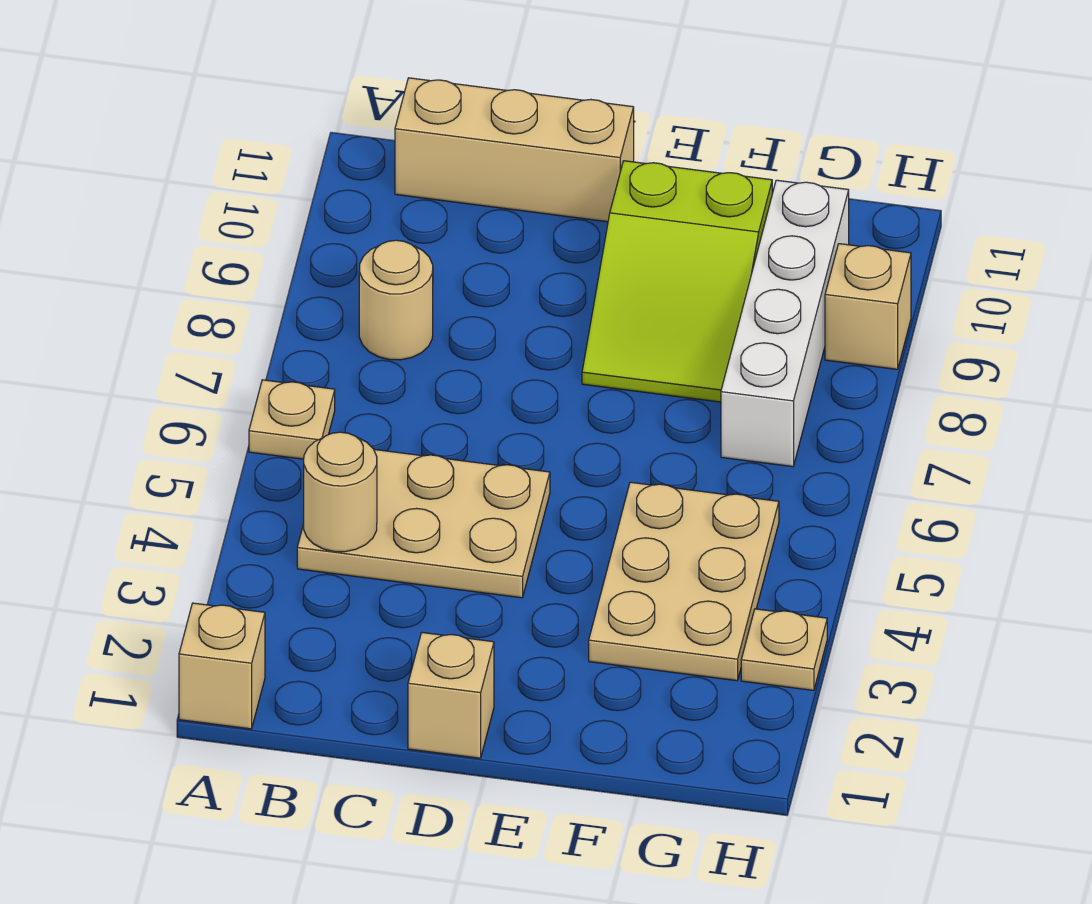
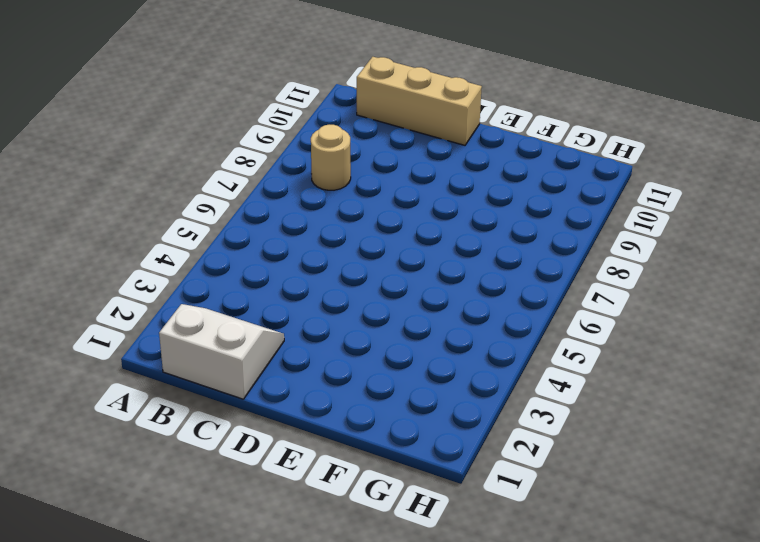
white slope B1:C2 level 1 top 1 -> none
none -> tan brick A1 level 1
none -> tan plate A6 level 1
none -> tan plate B4:D5 level 1

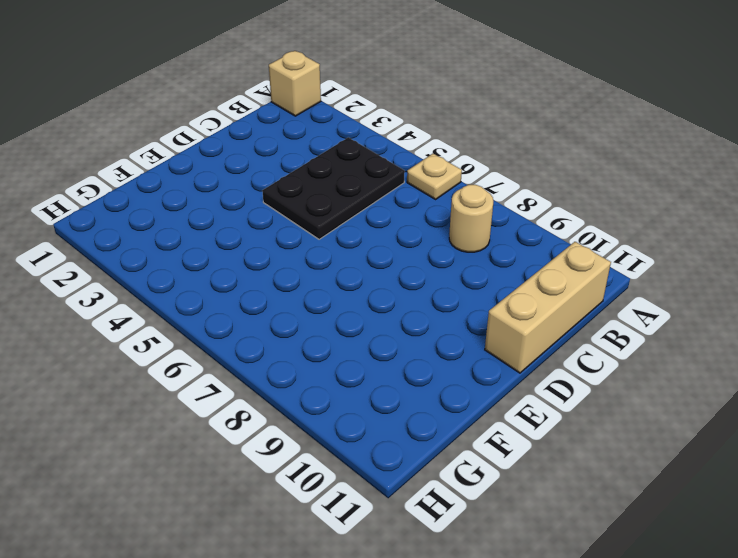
black plate B4:D5 level 1 -> tan plate B4:D5 level 1
none -> tan brick D1 level 1
none -> lime slope E8:F10 level 1 top 10
none -> tan plate F3:G5 level 1

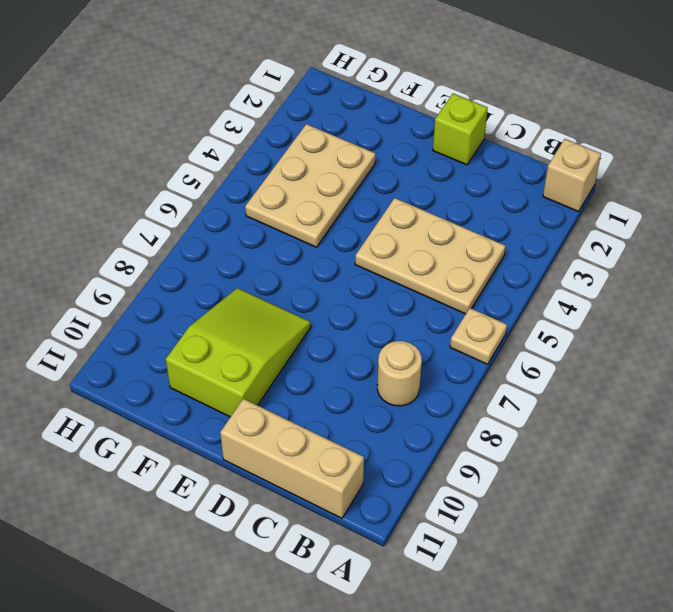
lime brick D1 level 1 -> tan brick D1 level 1
none -> white brick G7:G10 level 1
none -> tan plate H3 level 1
none -> tan brick H9 level 1

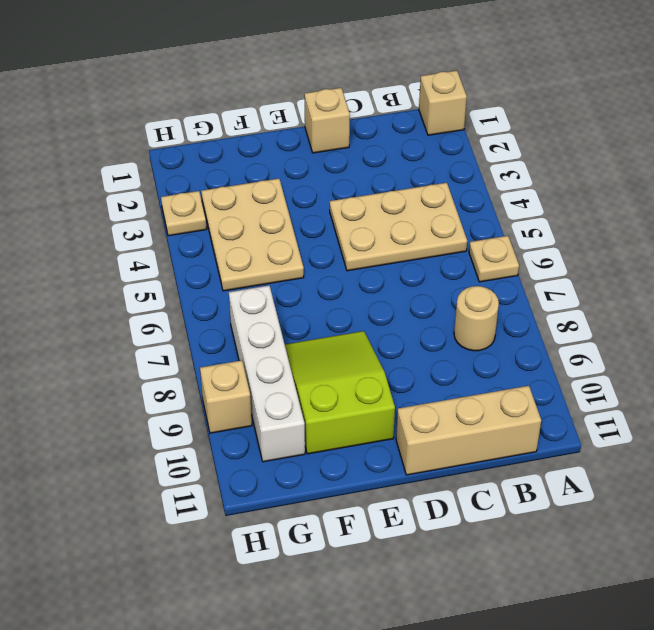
none -> tan round brick B4 level 2

